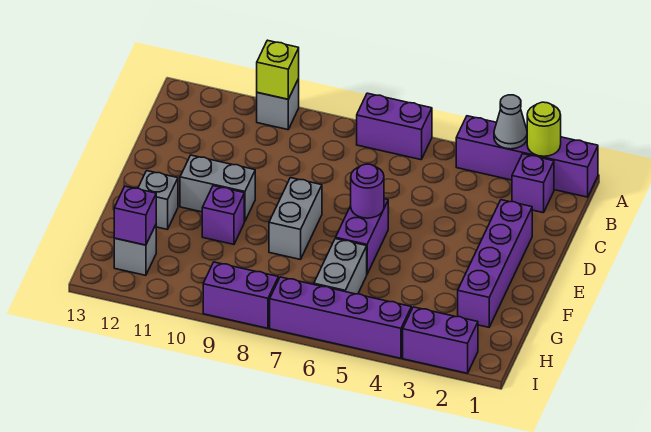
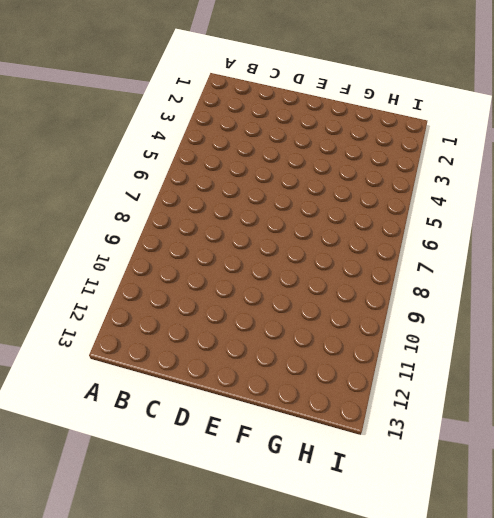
none -> purple brick A1:A4 level 1
none -> purple brick A6:A7 level 1
none -> grey brick A10 level 1

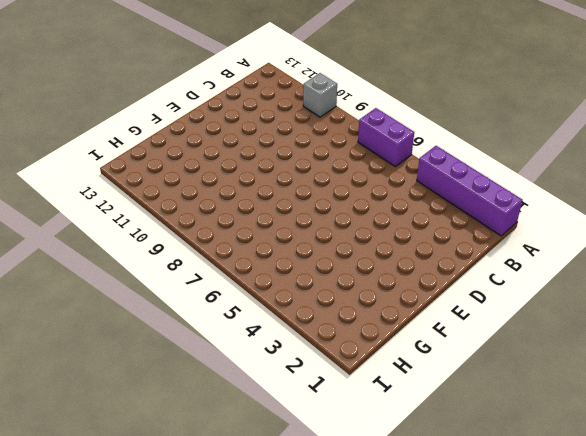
none -> purple brick B2 level 1
none -> purple brick D2:G2 level 1
none -> purple brick E6:F6 level 1

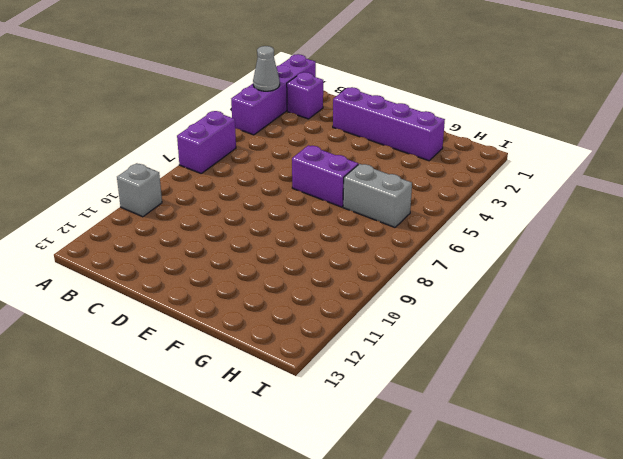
none -> grey brick E8:F8 level 1
none -> grey brick E10:E11 level 1
none -> purple brick F10 level 1

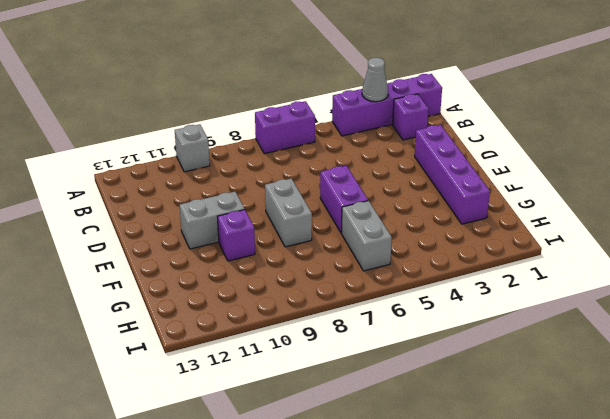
none -> grey brick F12 level 1
none -> grey brick H12 level 1
none -> purple brick I2:I3 level 1

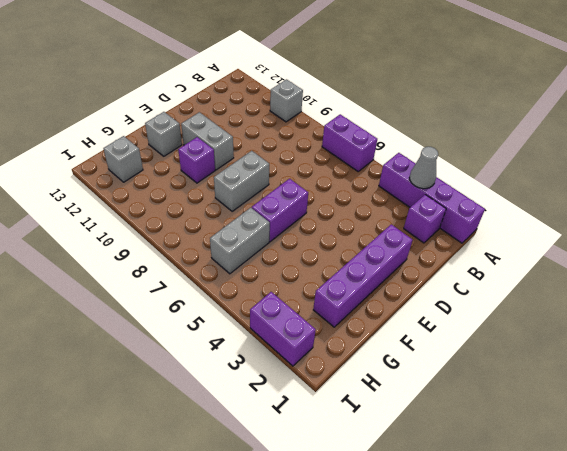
none -> purple brick I4:I7 level 1
none -> purple brick I8:I9 level 1
none -> lime round brick A2 level 2

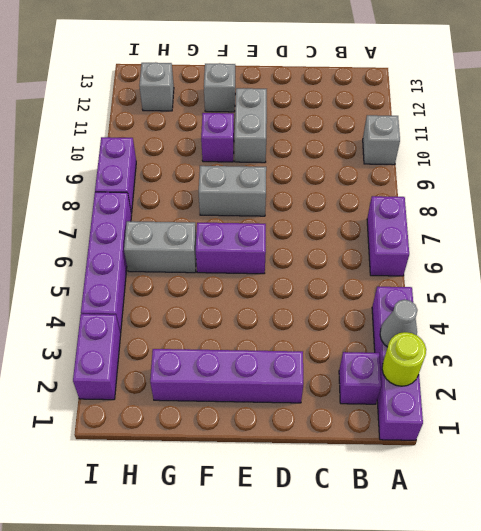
none -> lime brick A10 level 2
none -> purple round brick E6 level 2
none -> purple brick H12 level 2

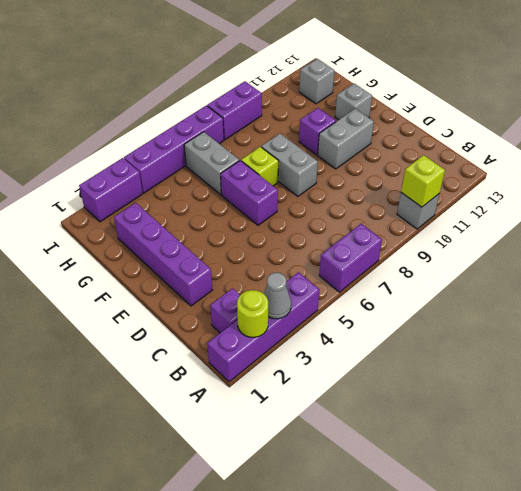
lime brick F7 level 1 -> none
none -> purple round brick E6 level 2
none -> purple brick H12 level 2

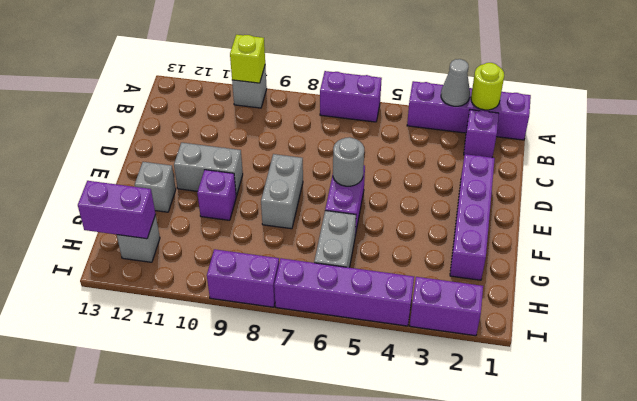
grey round brick E6 level 2 -> purple round brick E6 level 2
purple brick H12:H13 level 2 -> purple brick H12 level 2

